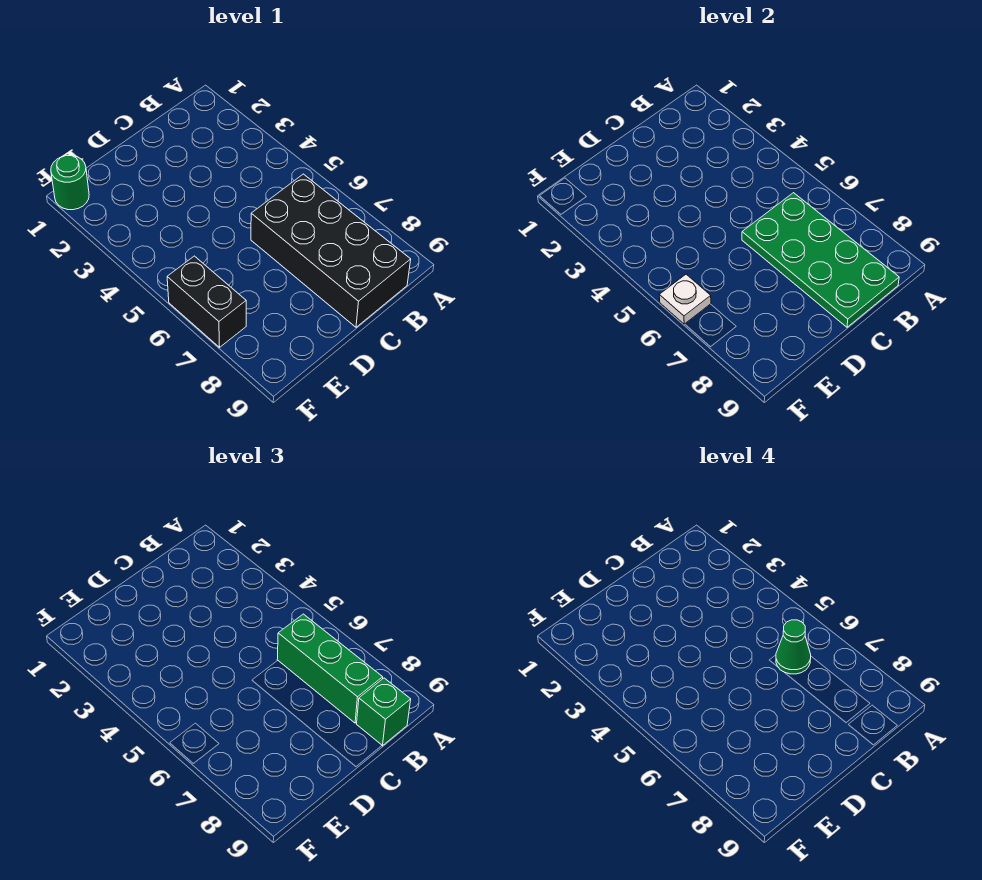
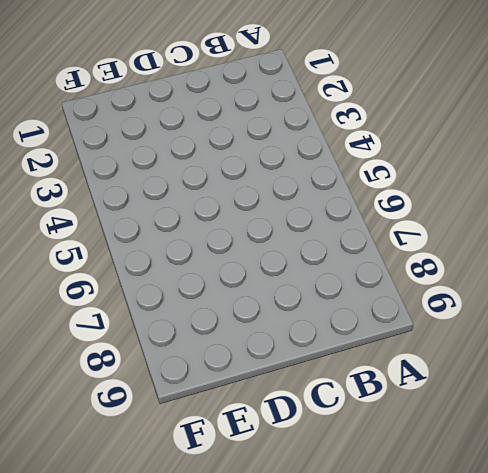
none -> black brick B6:C9 level 1
none -> green round brick F1 level 1

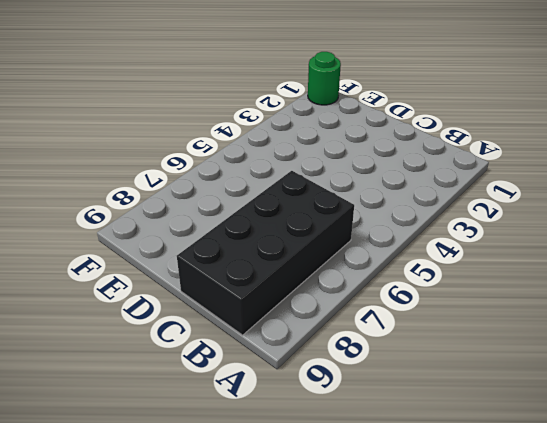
none -> black brick F6:F7 level 1
none -> green plate B6:C9 level 2

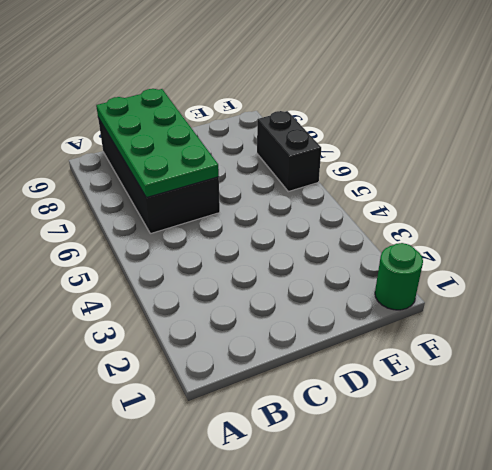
none -> white plate F6 level 2
none -> green brick B6:B8 level 3

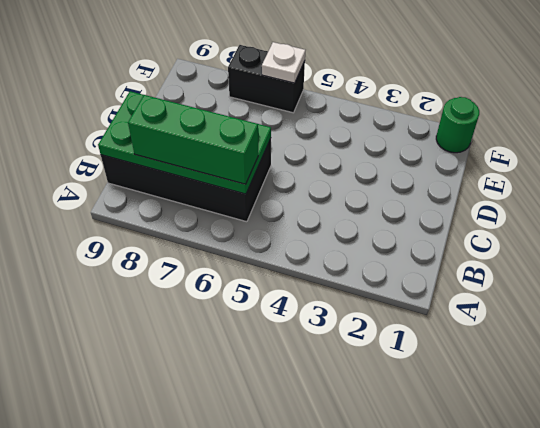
none -> green brick B9 level 3
none -> green cone B6 level 4

